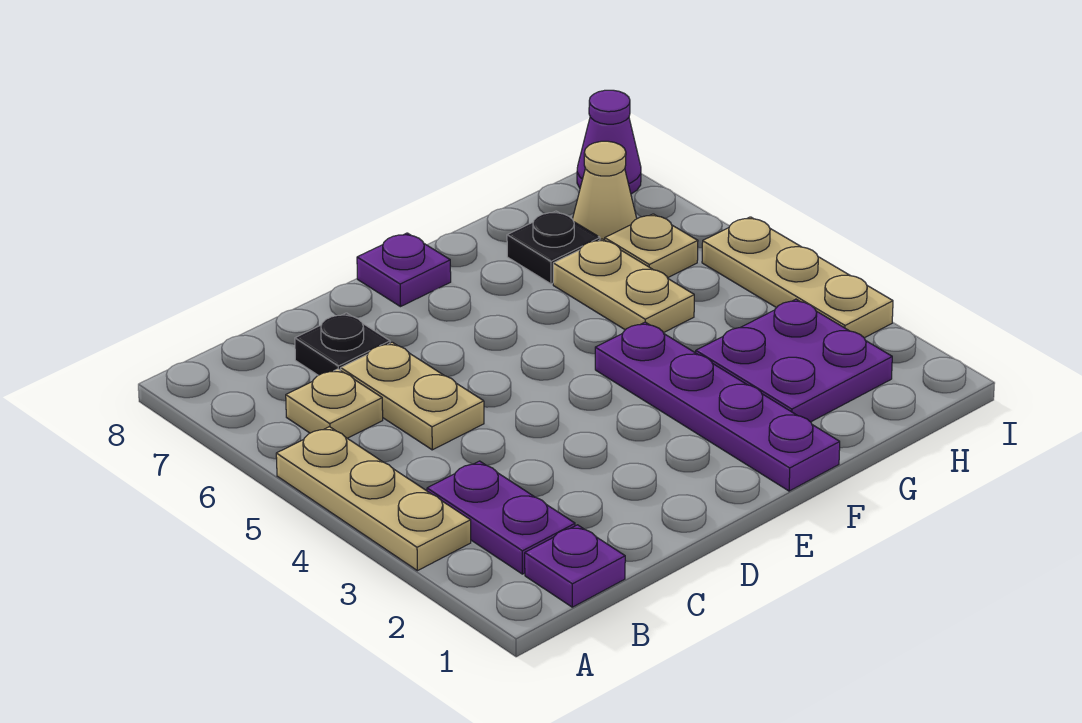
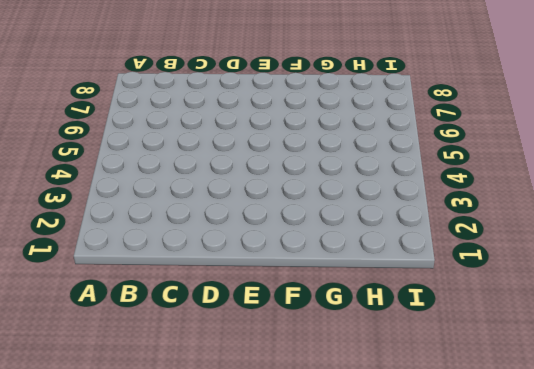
none -> tan plate A3:A5 level 1
none -> purple plate B1 level 1
none -> purple plate B2:B3 level 1

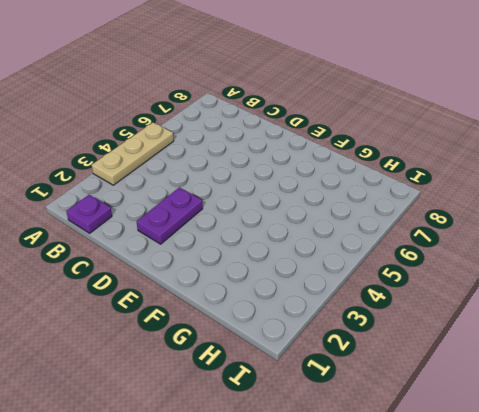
purple plate D2:D3 level 1 -> purple plate B2:B3 level 1
none -> tan plate B6 level 1
none -> tan plate C5:C6 level 1
none -> black plate C7 level 1

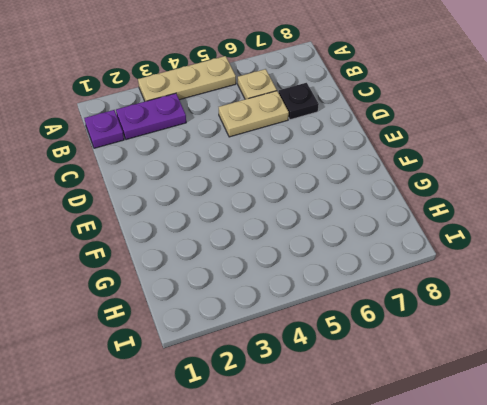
none -> purple plate E8 level 1
none -> purple plate F1:F4 level 1
none -> purple plate G2:H3 level 1

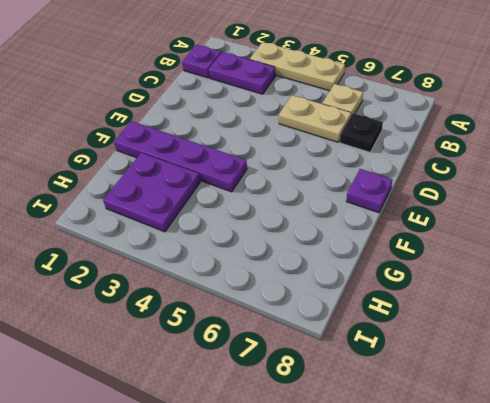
none -> tan plate G5:G6 level 1
none -> black plate G7 level 1
none -> tan plate H6 level 1

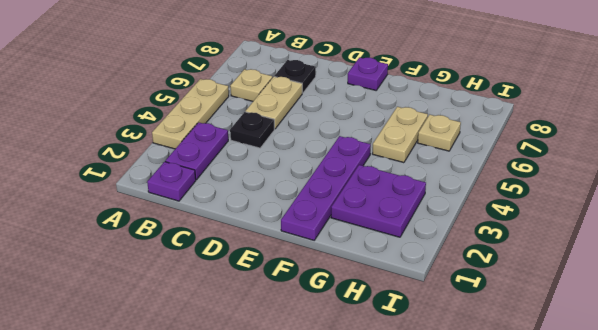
black plate C4 level 1 -> black plate G7 level 1
none -> tan cone H7 level 1
none -> tan plate I3:I5 level 1
none -> purple cone I8 level 1

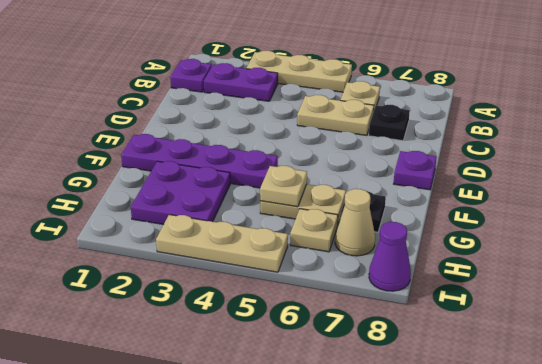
tan plate G5 level 2 -> none

